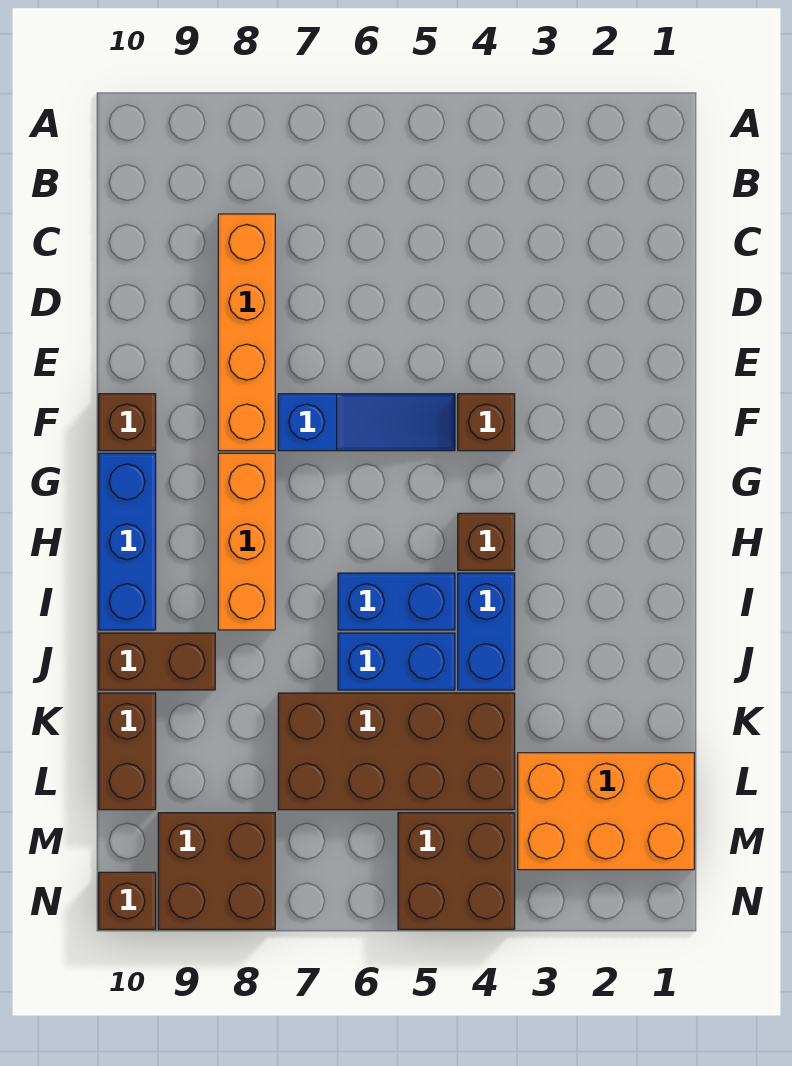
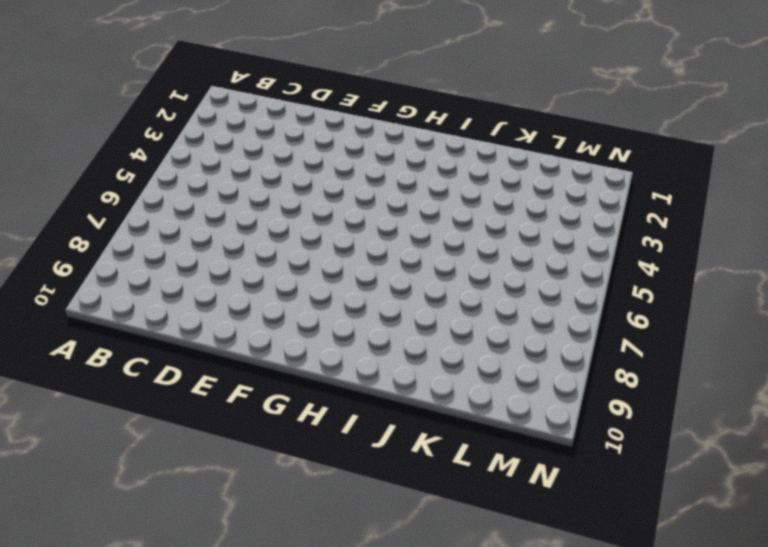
none -> orange brick C8:F8 level 1
none -> brown brick F4 level 1
none -> blue slope F5:F7 level 1 top 7

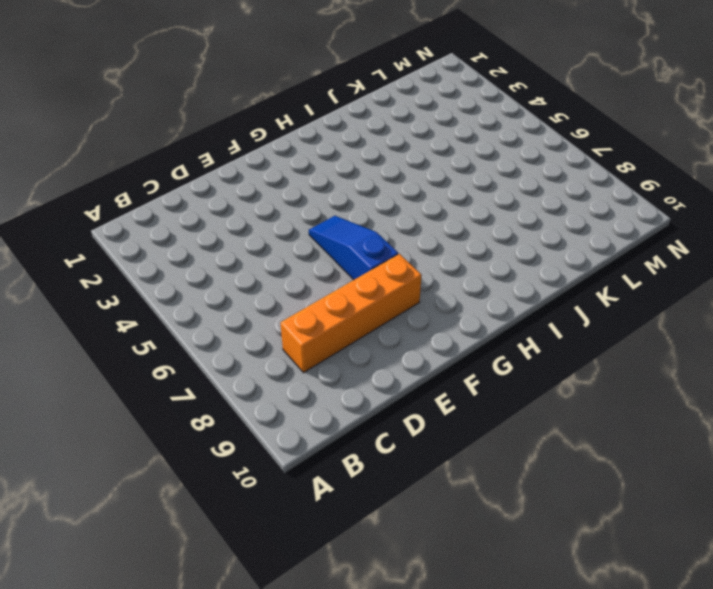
none -> brown brick F4 level 1
none -> brown brick F10 level 1
none -> orange brick G8:I8 level 1

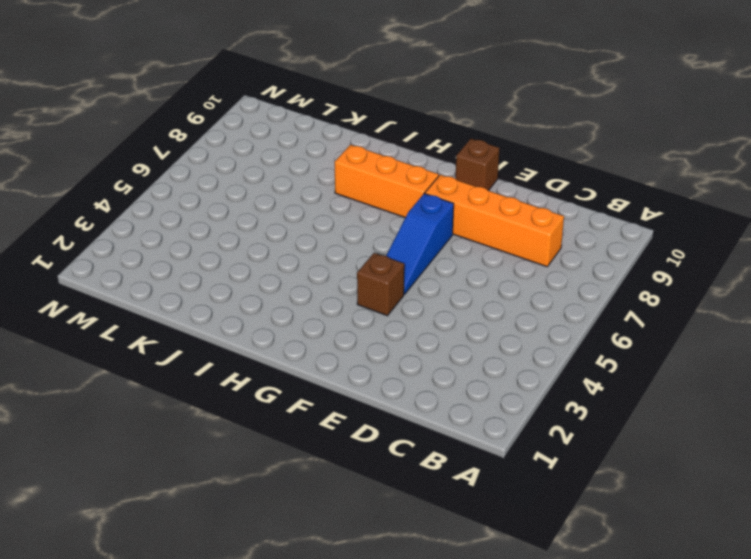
none -> blue brick G10:I10 level 1
none -> brown brick H4 level 1
none -> blue brick I4:J4 level 1

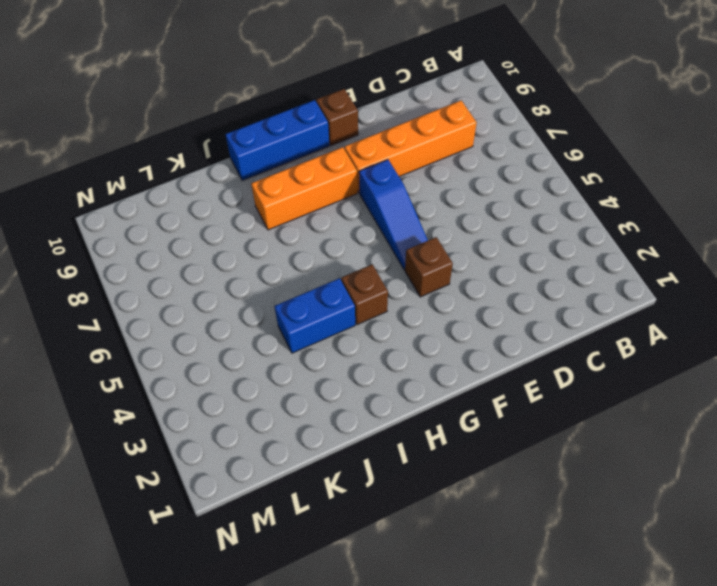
none -> blue brick I5:I6 level 1
none -> blue brick J5:J6 level 1
none -> brown brick J9:J10 level 1

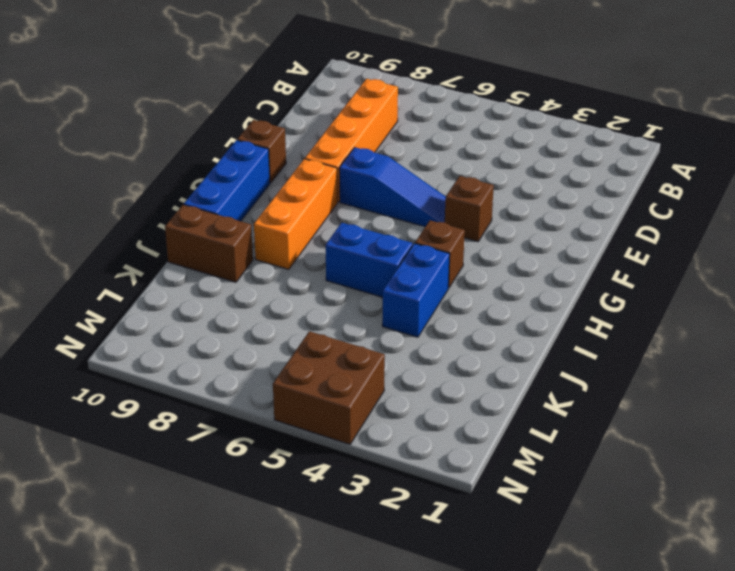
none -> blue brick J5:J6 level 1
none -> brown brick K4:L7 level 1
none -> brown brick K10:L10 level 1

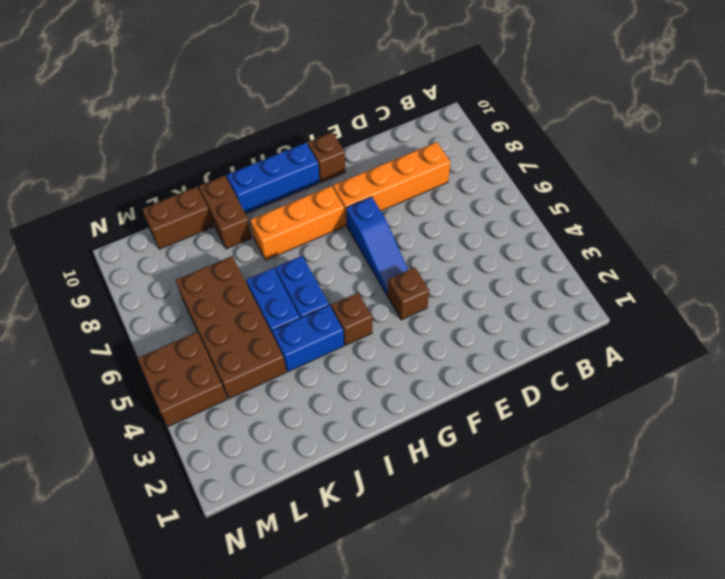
none -> orange brick L1:M3 level 1
none -> brown brick M8:N9 level 1
none -> brown brick N10 level 1

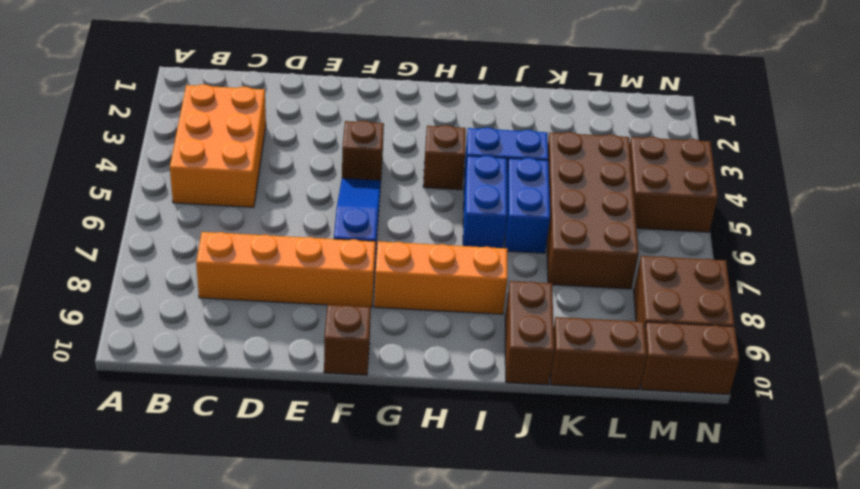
orange brick B3:C5 level 1 -> orange brick L1:M3 level 1
brown brick M10:N10 level 1 -> brown brick N10 level 1
none -> blue brick G10:I10 level 1

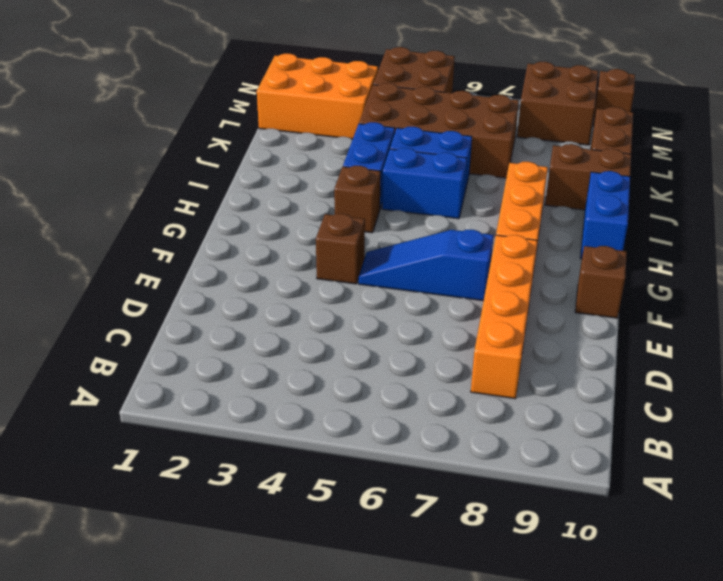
blue brick H10:I10 level 1 -> blue brick G10:I10 level 1

